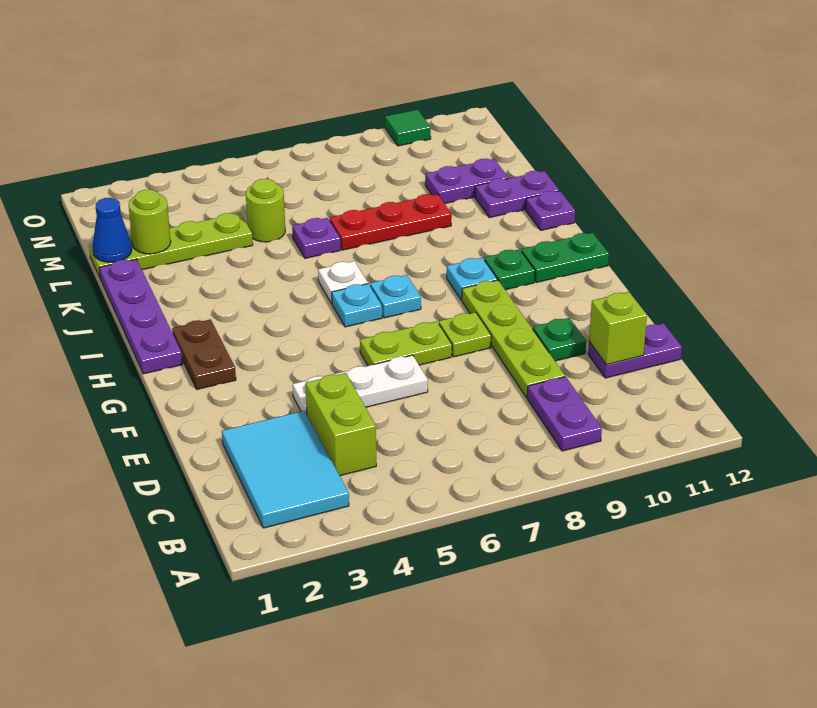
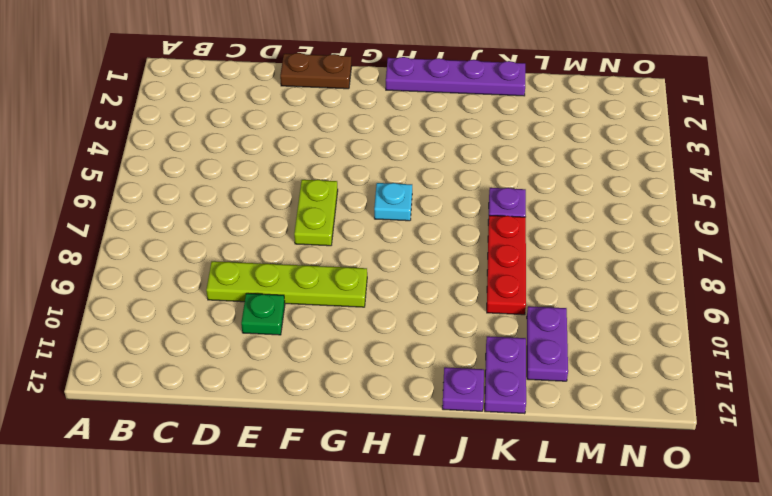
brown plate E1:F1 level 1 -> brown plate G2:H2 level 1
none -> cyan tile B2:D3 level 1
none -> purple plate B9:C9 level 1
none -> lime brick C4:D4 level 1

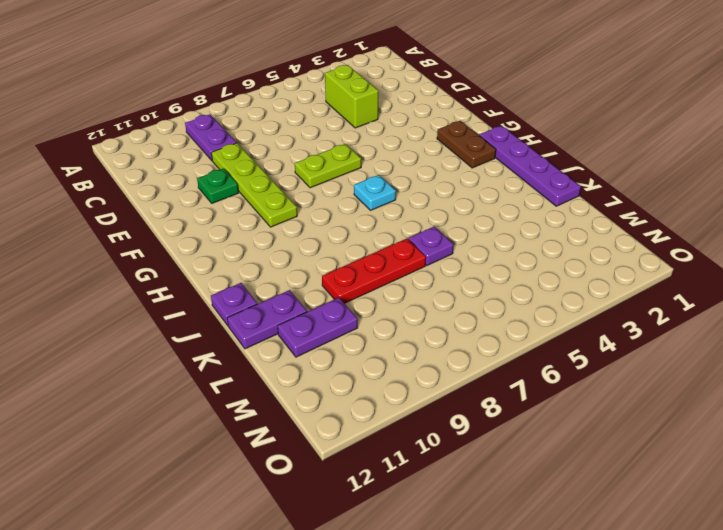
none -> cyan tile B2:D3 level 1
none -> purple plate D11:D12 level 1
none -> white plate E4:E6 level 1

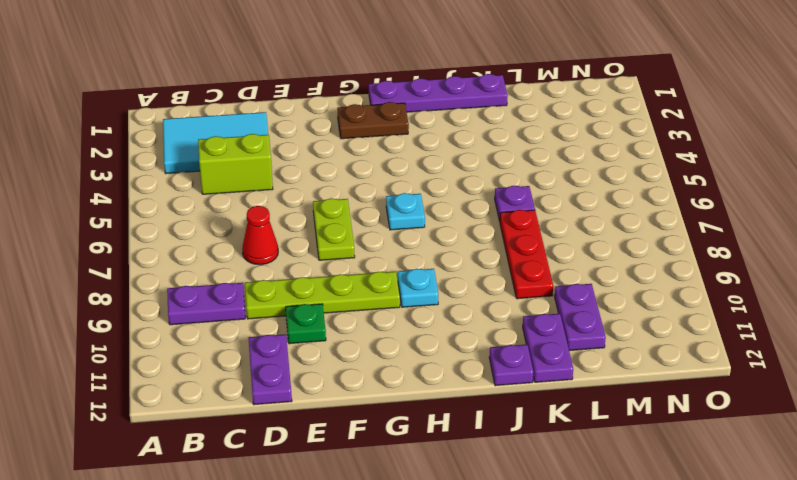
red cone D7 level 1 -> none
none -> white plate E4:E6 level 1
none -> lime plate F8 level 1
none -> cyan plate H7 level 1

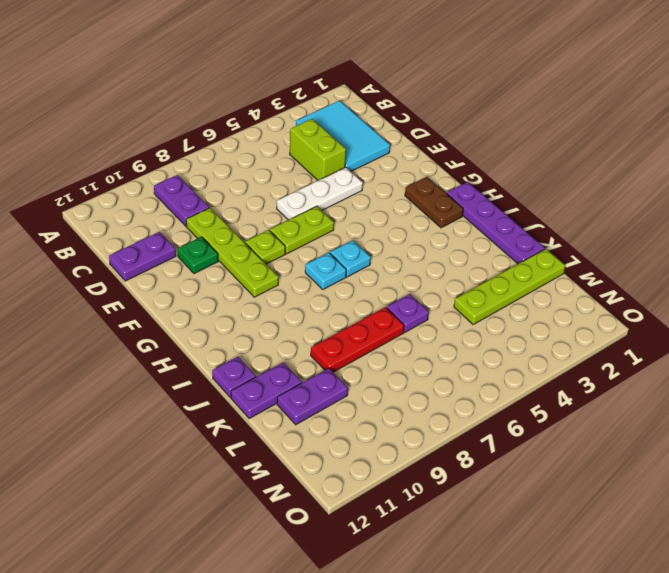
none -> cyan plate H9 level 1
none -> green plate H10 level 1
none -> green plate H11:H12 level 1

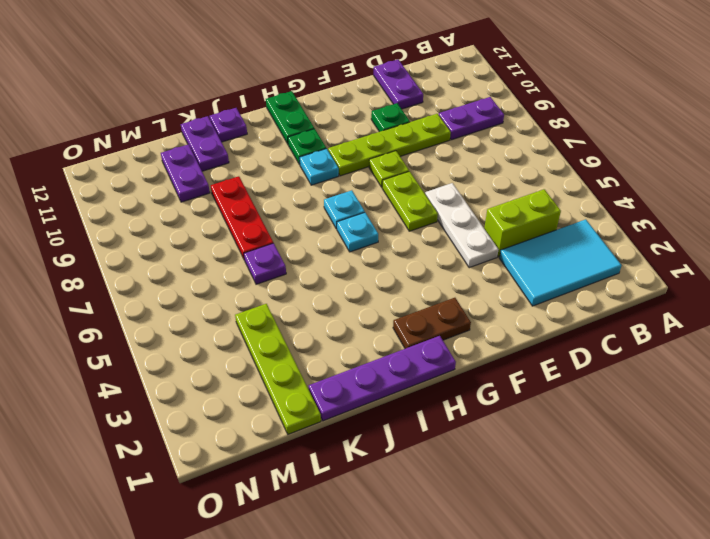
none -> white plate I6 level 1
none -> lime round brick L5 level 1
none -> green tile O10 level 1

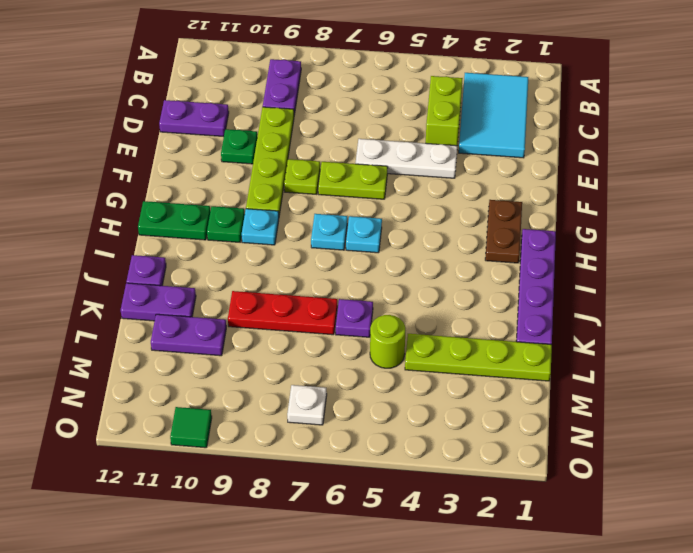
white plate N7 level 1 -> white plate I6 level 1
none -> lime brick D11 level 2
none -> blue cone L1 level 2
none -> lime round brick L2 level 2

